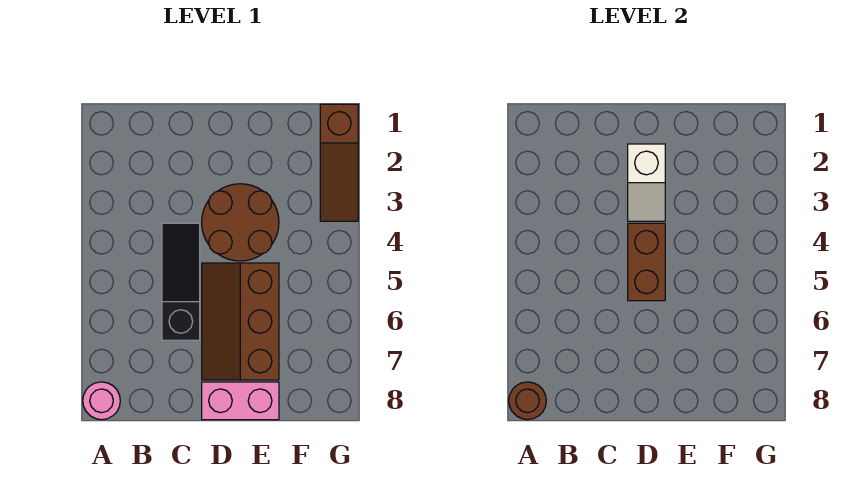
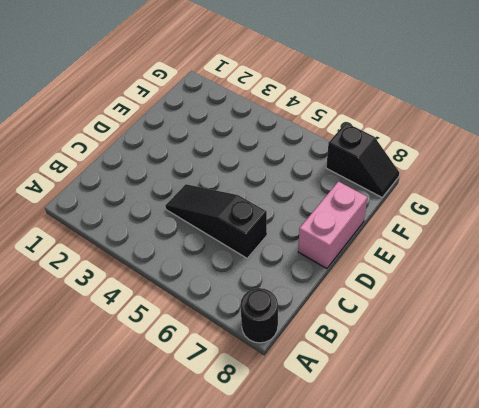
black round brick A8 level 1 -> pink round brick A8 level 1
black slope G7:G8 level 1 top 7 -> none
none -> brown round brick D3:E4 level 1
none -> brown slope D5:E7 level 1 top E

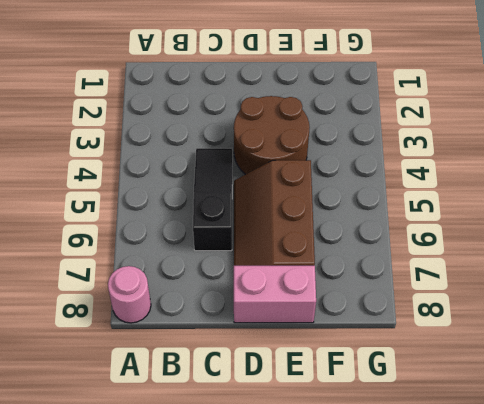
none -> brown slope G1:G3 level 1 top 1
none -> brown round brick A8 level 2

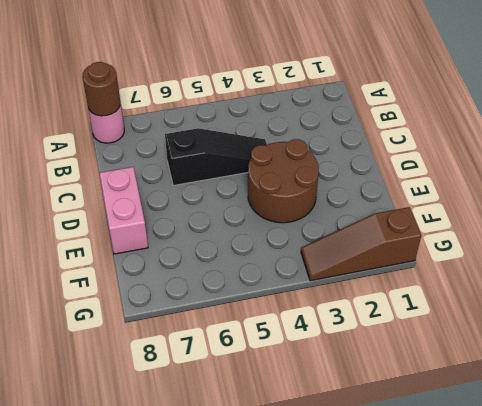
none -> brown slope D5:E7 level 1 top E
none -> white slope D2:D3 level 2 top 2

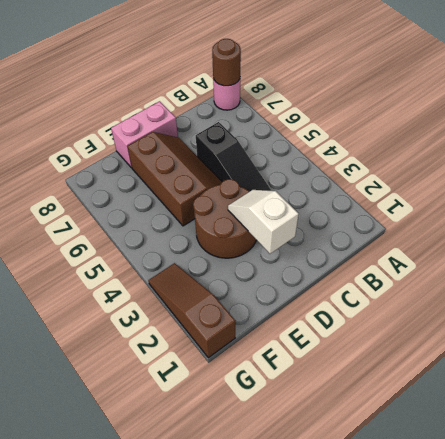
none -> brown brick D4:D5 level 2

